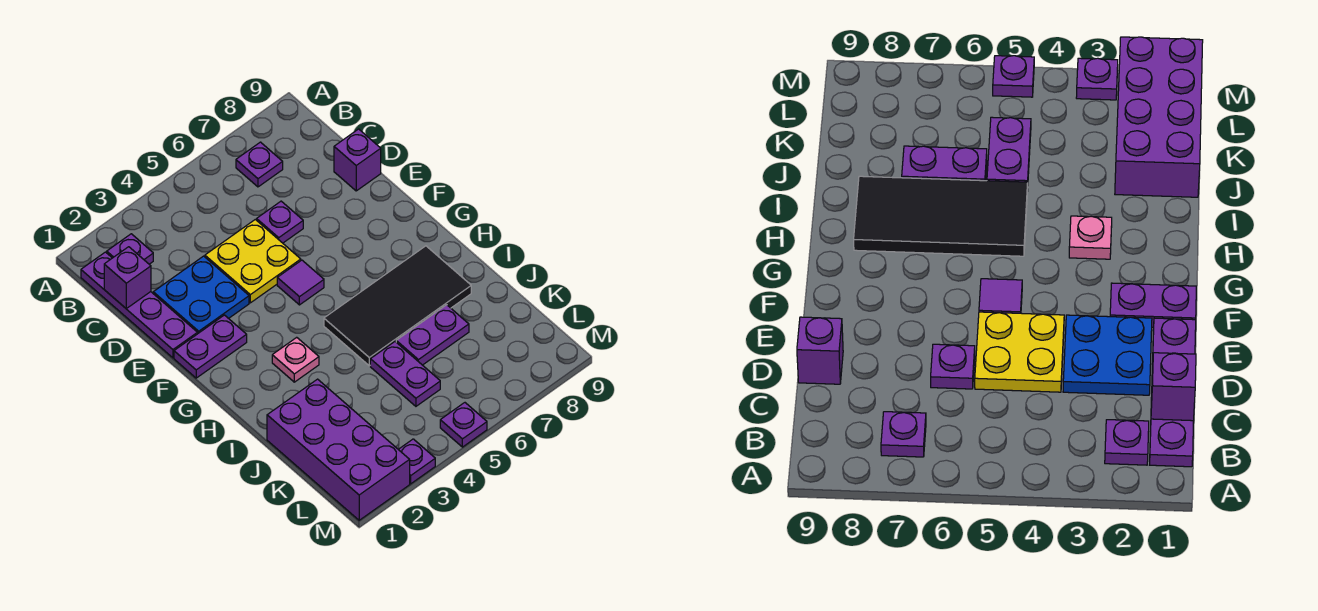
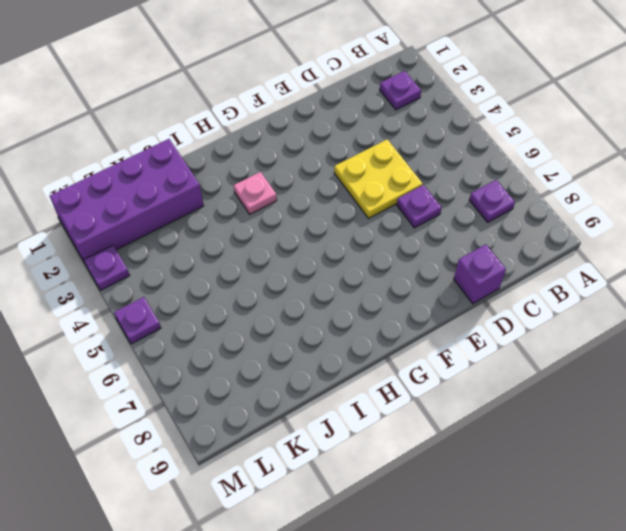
none -> purple plate B1:E1 level 1
none -> blue plate D2:E3 level 1
none -> purple plate F1:F2 level 1

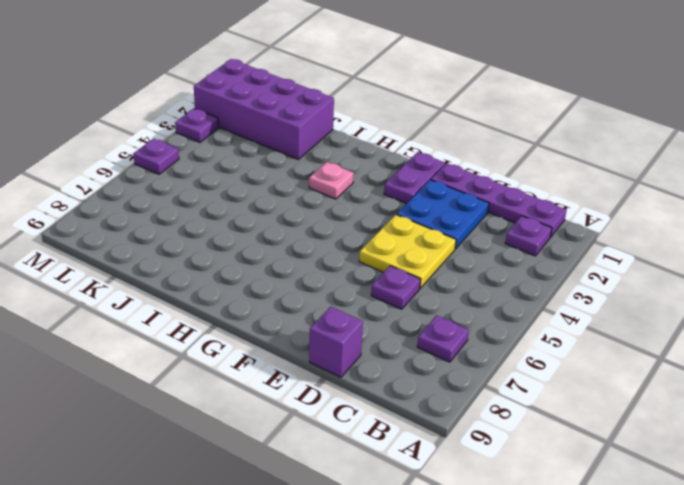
none -> purple tile F5 level 1
none -> black tile H5:I8 level 1
none -> purple plate J5:K5 level 1

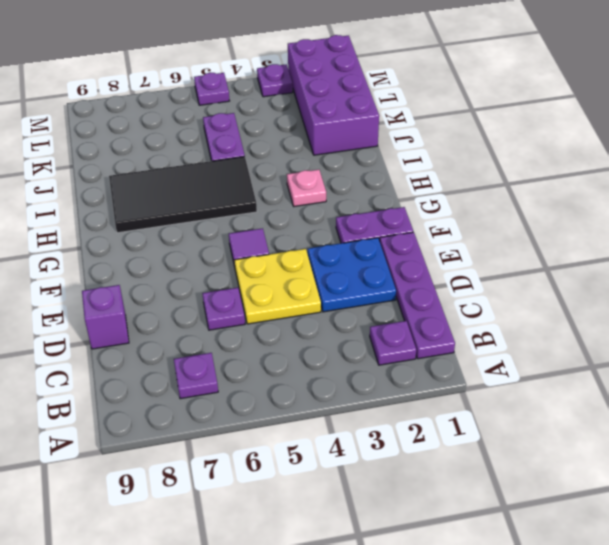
none -> purple plate J6:J7 level 1
none -> purple brick C1 level 2

